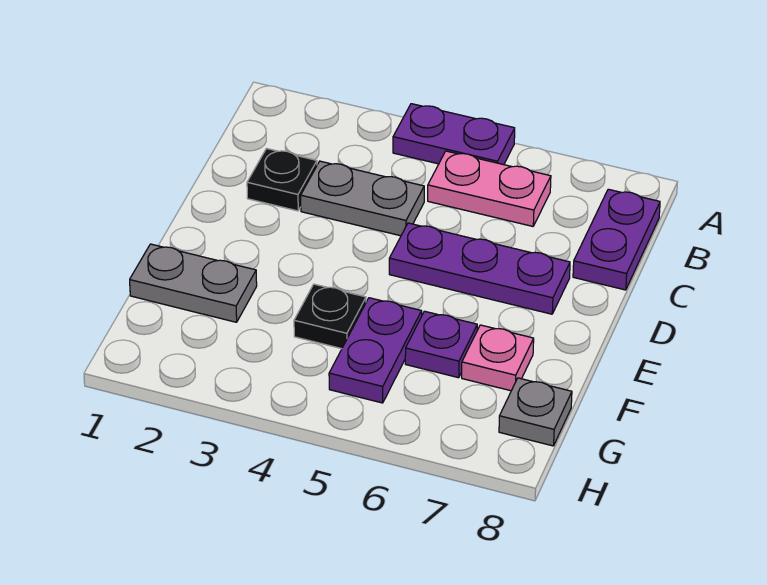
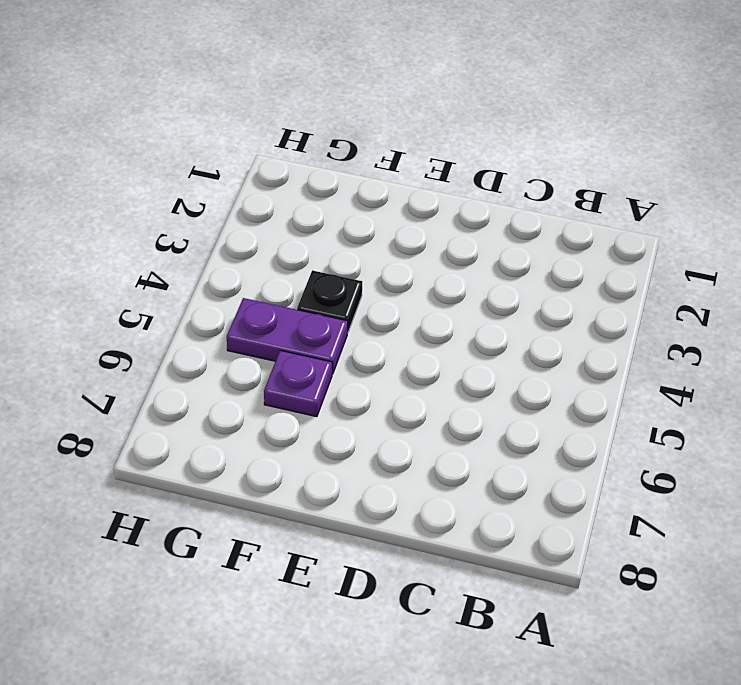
none -> purple plate A4:A5 level 1
none -> pink plate B5:B6 level 1
none -> purple plate B8:C8 level 1

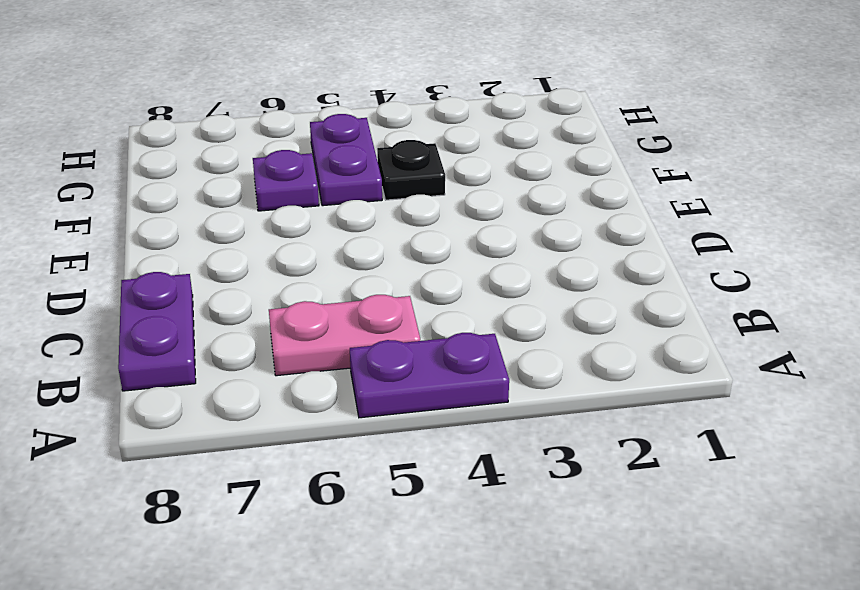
none -> black plate C2 level 1
none -> grey plate C3:C4 level 1
none -> purple plate D5:D7 level 1

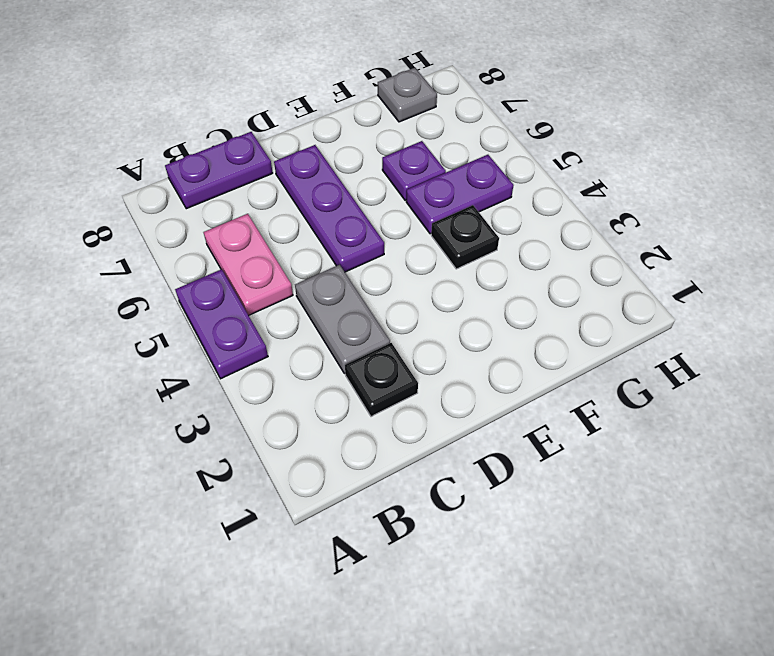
none -> grey plate F1:F2 level 1
none -> pink plate F7 level 1

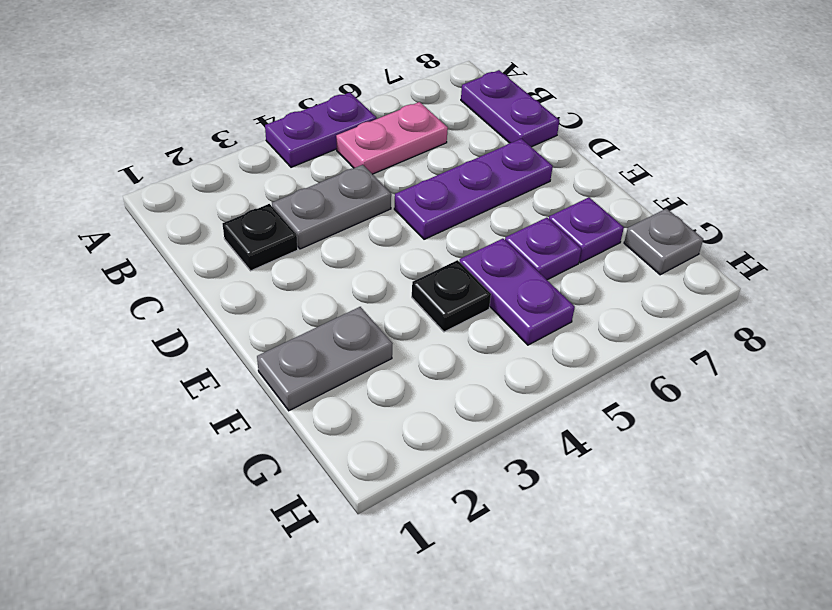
purple plate F7 level 1 -> pink plate F7 level 1

